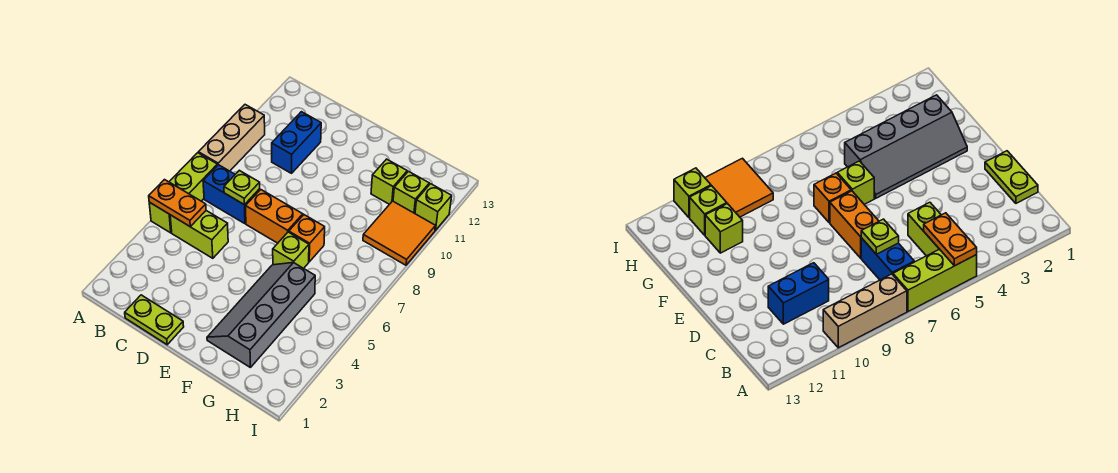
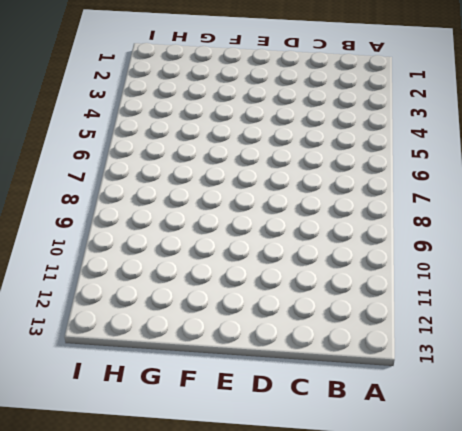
none -> lime brick A5:A7 level 1
none -> tan brick A8:A10 level 1
none -> lime brick B5:C5 level 1

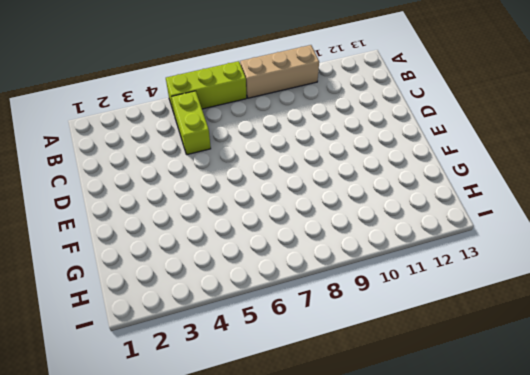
none -> blue brick B7:C7 level 1
none -> lime plate C1:D1 level 1
none -> blue brick C10:C11 level 1

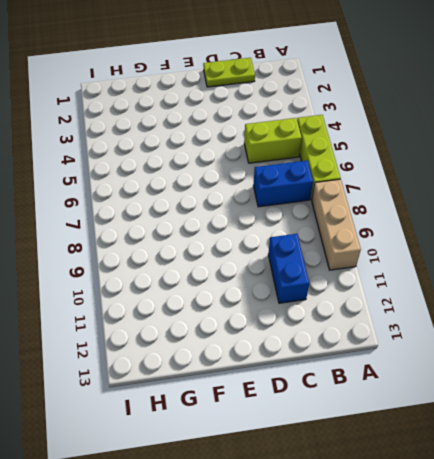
none -> orange brick D7:E7 level 1
none -> grey slope F2:G5 level 1 top G
none -> lime brick F6 level 1

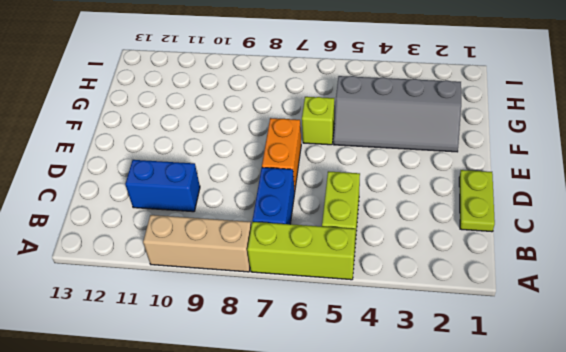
none -> orange brick F7 level 1
none -> lime brick G11 level 1
none -> orange tile H9:I10 level 1

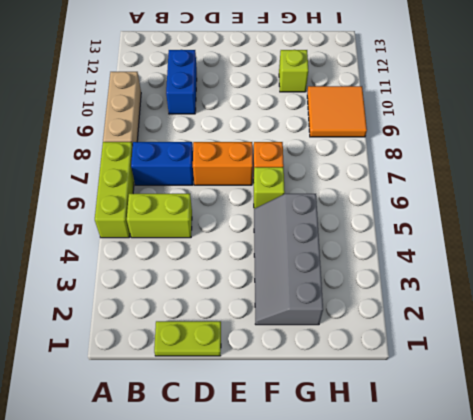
none -> lime brick H11 level 1
none -> lime brick I11 level 1
none -> orange plate A5:B5 level 2

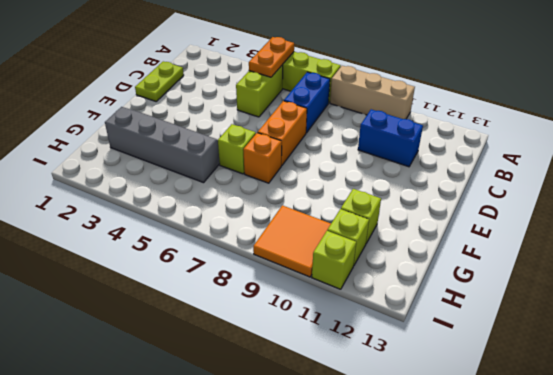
none -> lime plate C7 level 2

